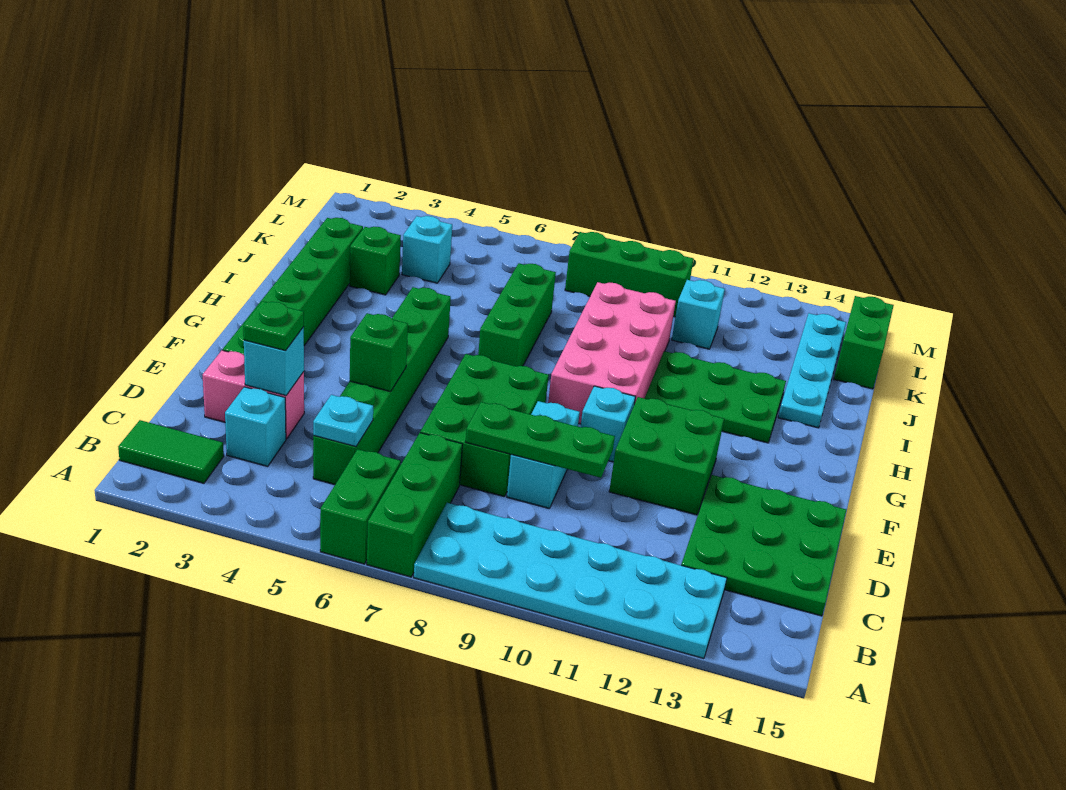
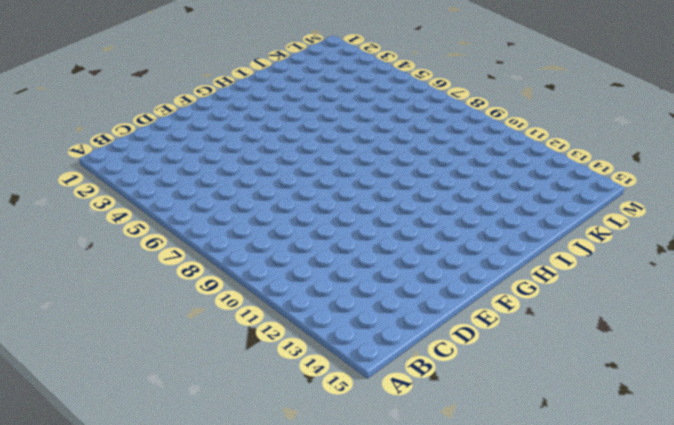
none -> green brick A6:B6 level 1
none -> green brick A7:C7 level 1
none -> cyan plate A8:B13 level 1

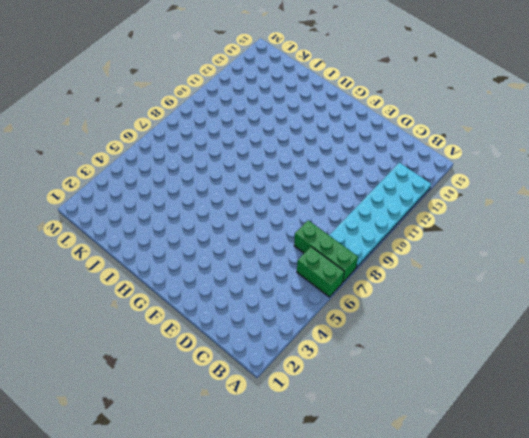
none -> green tile B1:B2 level 1
none -> cyan brick C3 level 1
none -> green brick C5:H5 level 1

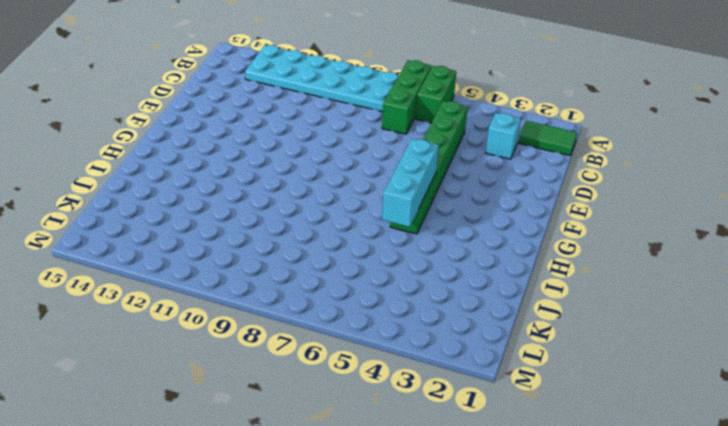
cyan brick G5:I5 level 2 -> none
none -> green plate C13:E15 level 1
none -> pink brick D2:D3 level 1
none -> green brick D7:F8 level 1

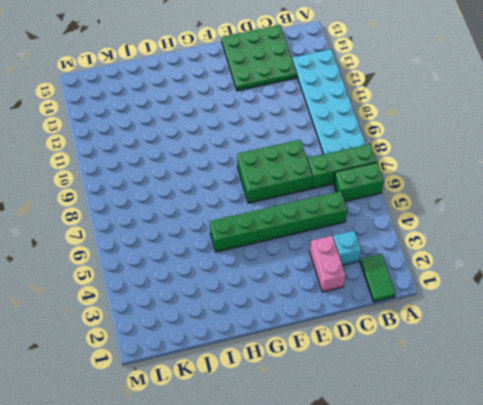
none -> cyan brick D9:E9 level 1
none -> green brick E2:J2 level 1
none -> green brick E11:F12 level 1

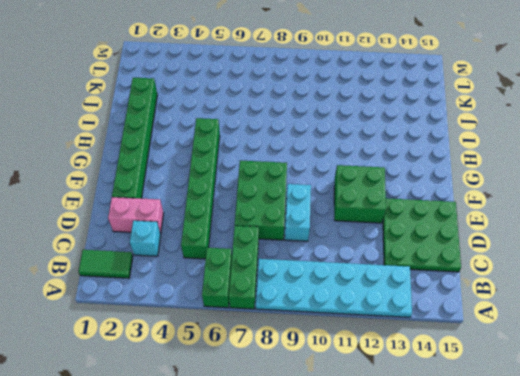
none -> cyan brick F10 level 1
none -> pink brick G9:J10 level 1
none -> green brick H7:J7 level 1

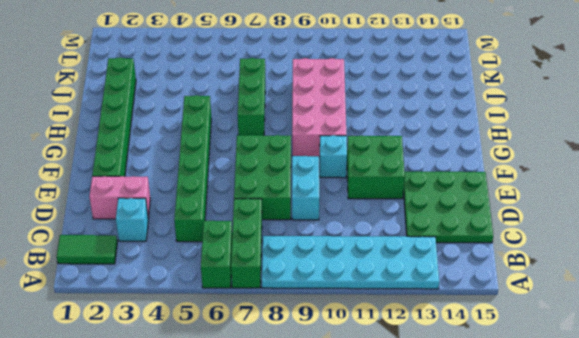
none -> green plate H11:I13 level 1
none -> cyan plate I14:L14 level 1
none -> green brick J3 level 1

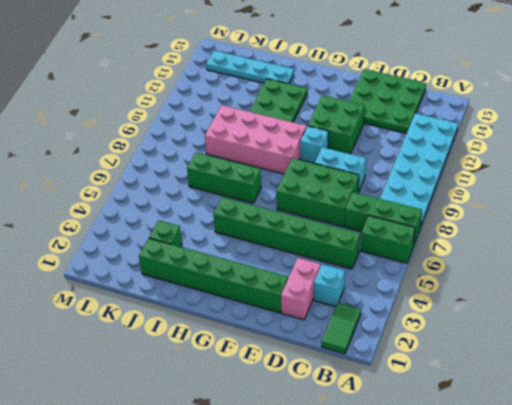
none -> cyan brick K4 level 1
none -> cyan brick K11 level 1
none -> green brick K15:L15 level 1

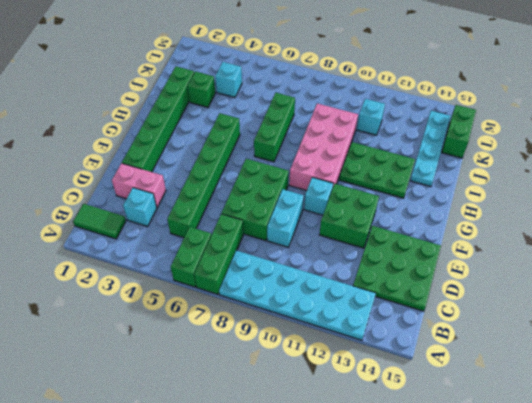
none -> green brick L8:L10 level 1
none -> cyan plate C5 level 2
none -> cyan brick D3 level 2

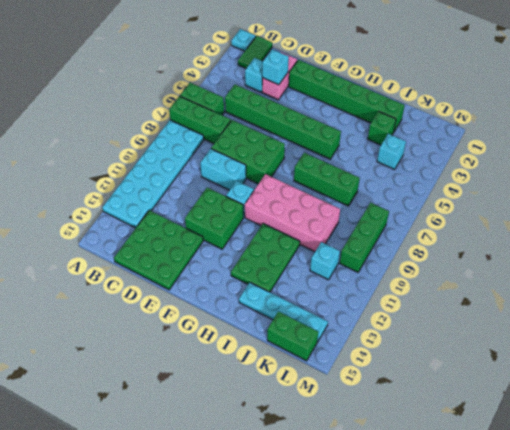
cyan plate A1 level 1 -> cyan plate C5 level 2
none -> green plate D8:D10 level 2
none -> green brick E5 level 2
none -> green plate D3 level 3

